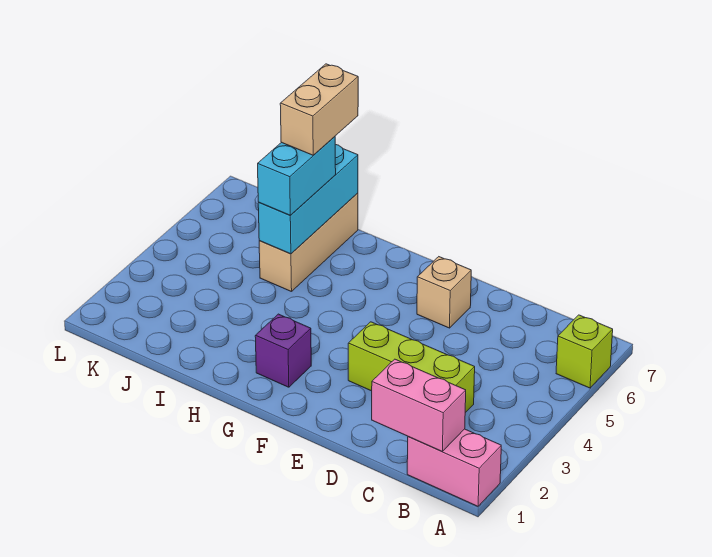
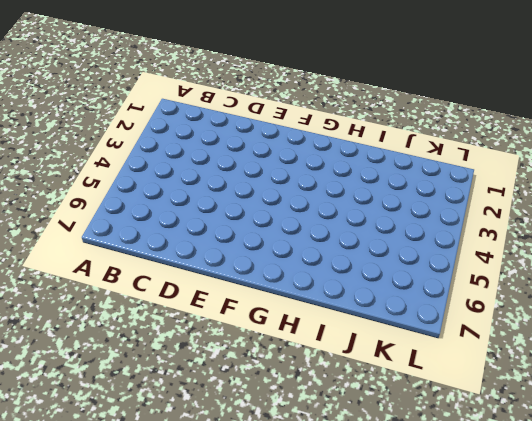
none -> pink brick A1:B1 level 1
none -> lime brick A6 level 1

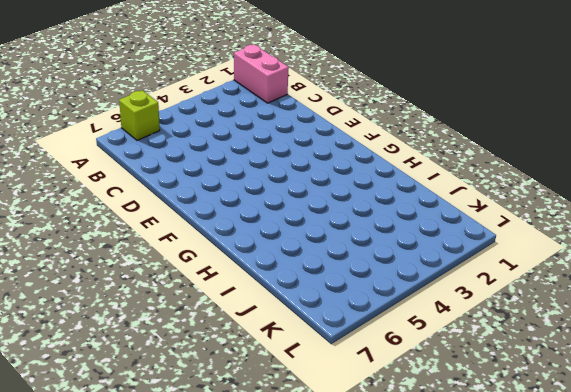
none -> lime brick C3:E3 level 1
none -> tan brick E6 level 1

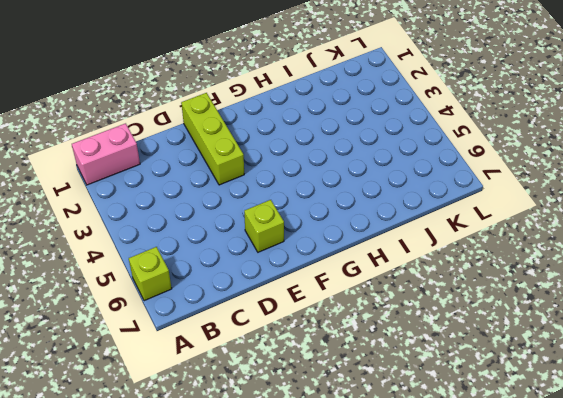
lime brick E1:E3 level 1 -> lime brick C3:E3 level 1
lime brick E6 level 1 -> tan brick E6 level 1
none -> purple brick G2 level 1
none -> tan brick I5:I7 level 1

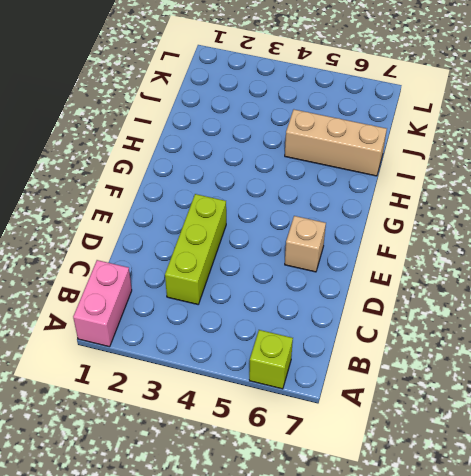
none -> purple brick G2 level 1
none -> pink brick B1:C1 level 2

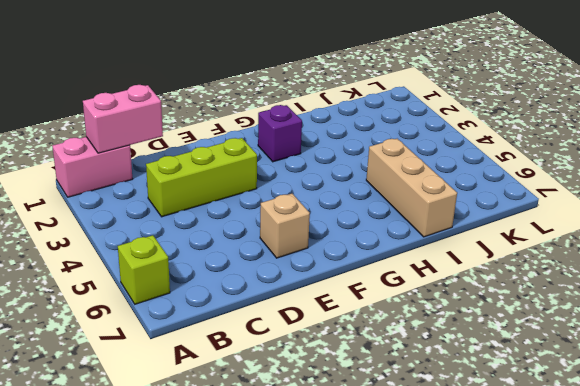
none -> cyan brick I5:I7 level 2
none -> cyan brick I5:I6 level 3

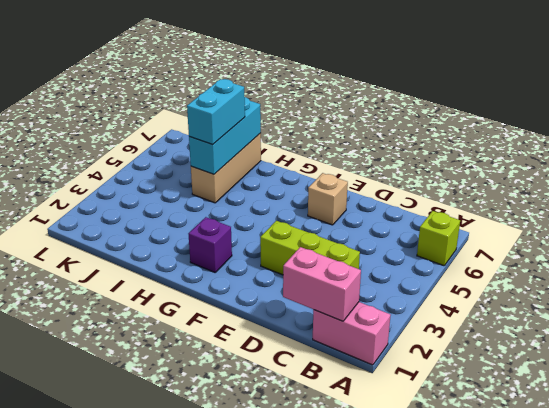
none -> tan brick I6:I7 level 4

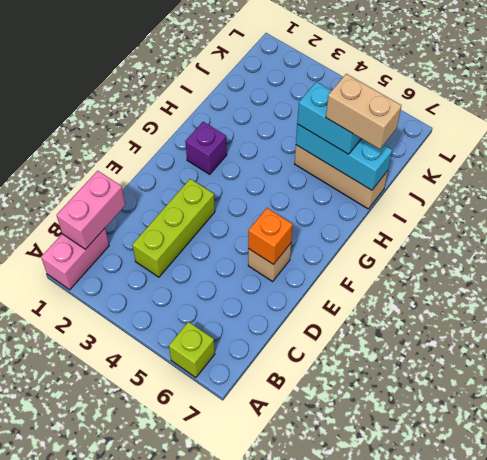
orange brick E6 level 2 -> none

